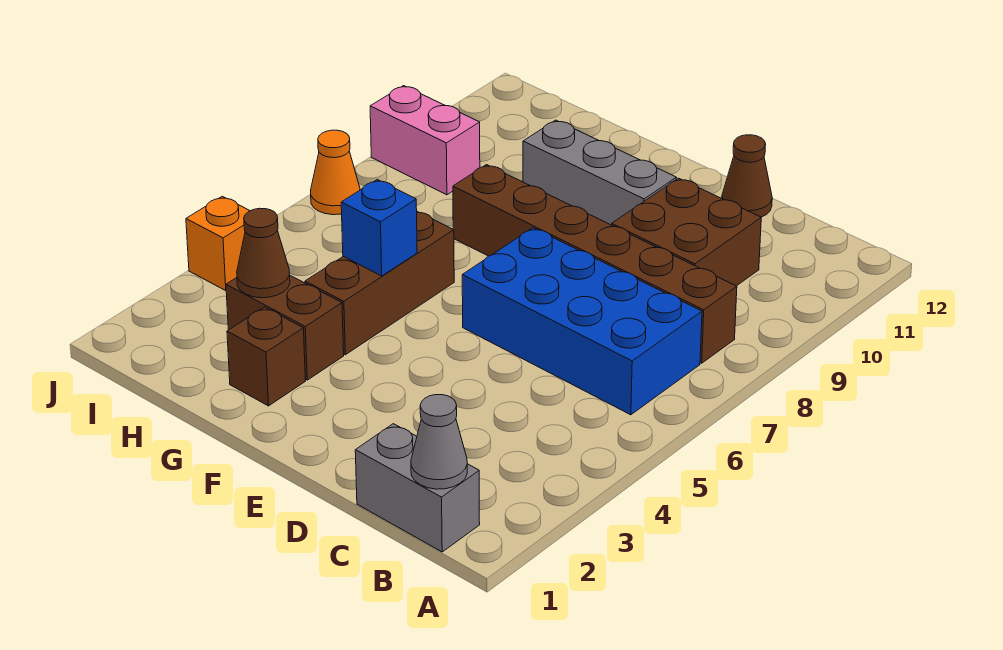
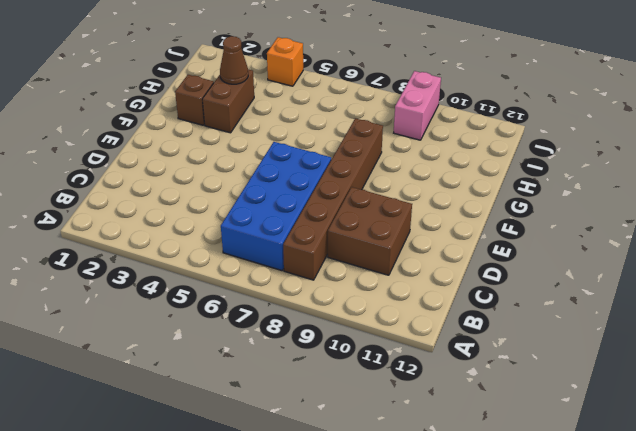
none -> grey brick B1:C1 level 1
none -> brown cone D12 level 1
none -> grey brick E10:G10 level 1

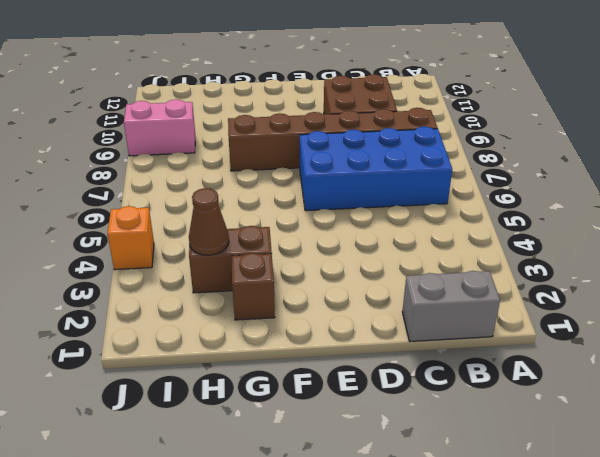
none -> brown cone D12 level 1
none -> grey brick E10:G10 level 1
none -> brown brick G4:G6 level 1

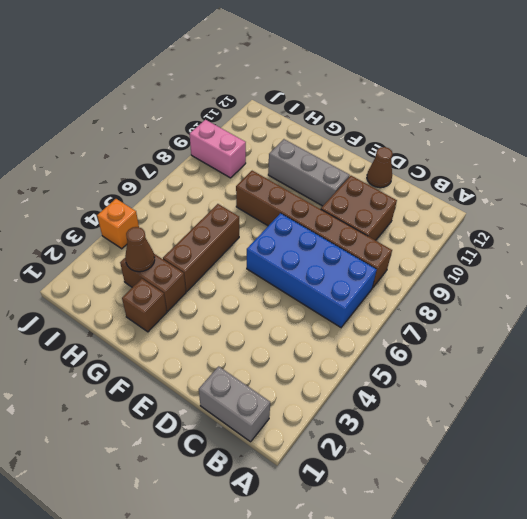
none -> orange cone J7 level 1
none -> grey cone B1 level 2
none -> blue brick G5 level 2

